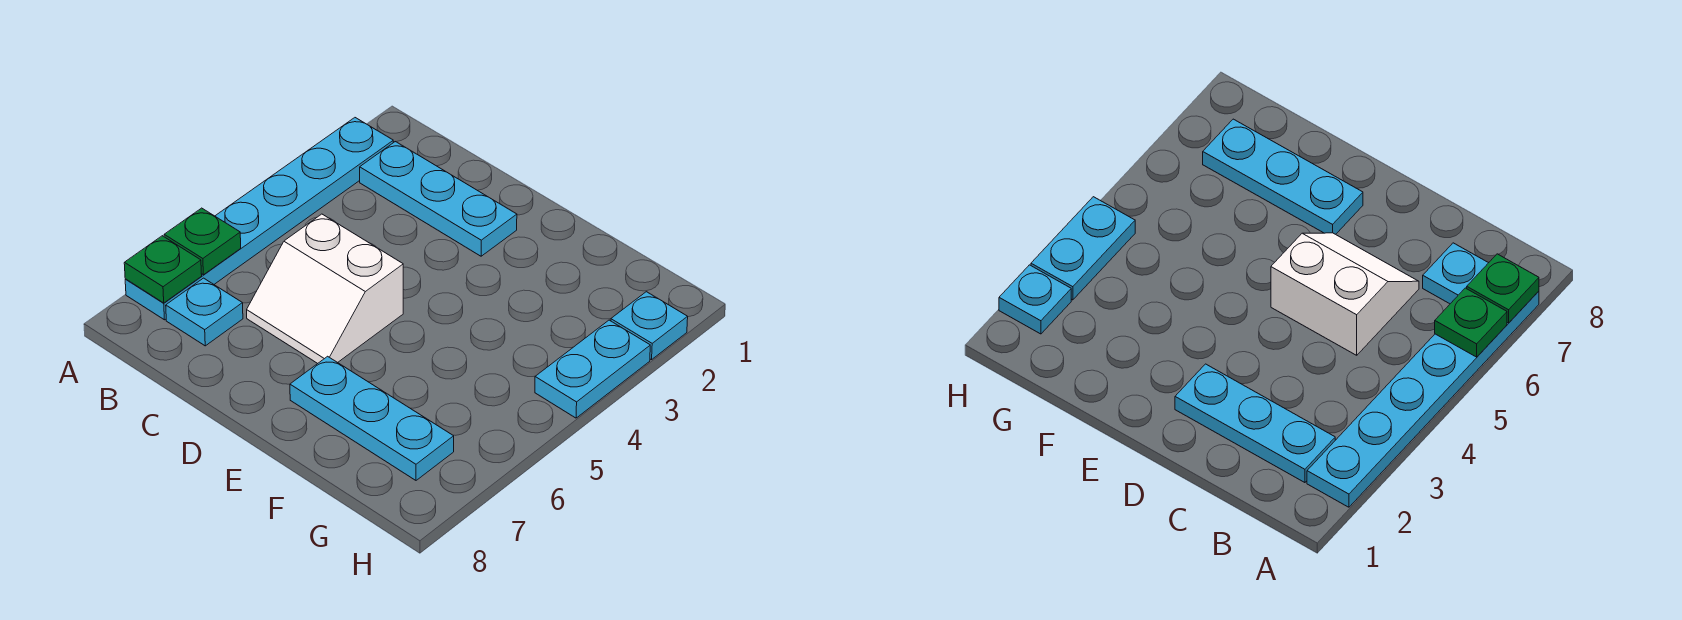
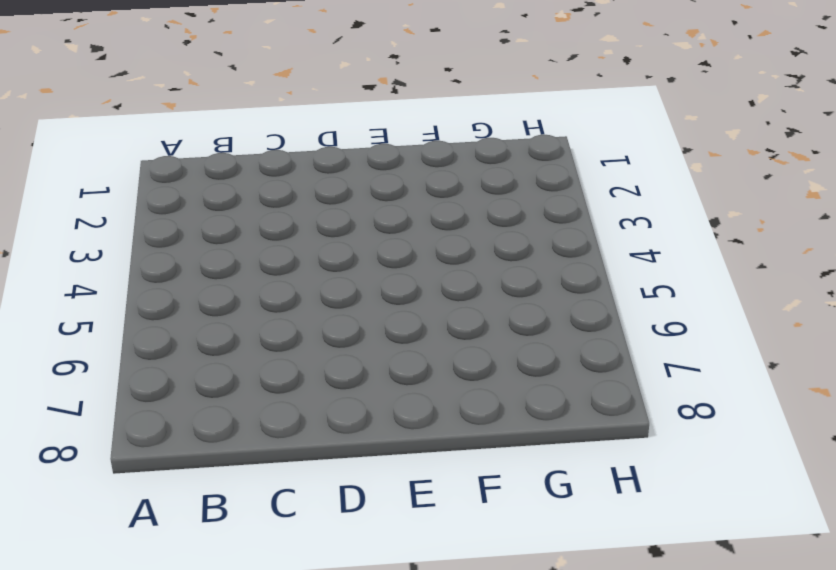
none -> cyan plate A2:A7 level 1
none -> cyan plate B2:D2 level 1

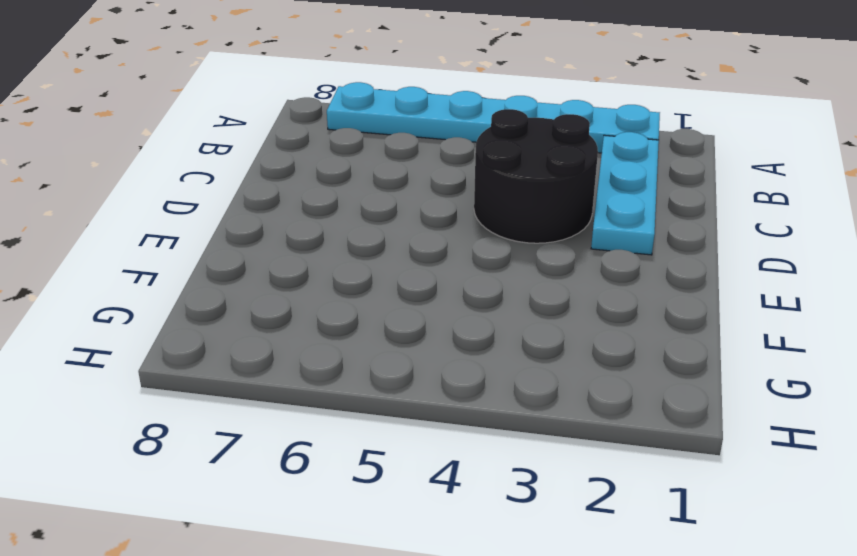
black round brick C3:D4 level 1 -> none
none -> cyan plate B7 level 1
none -> white slope C5:D6 level 1 top 5

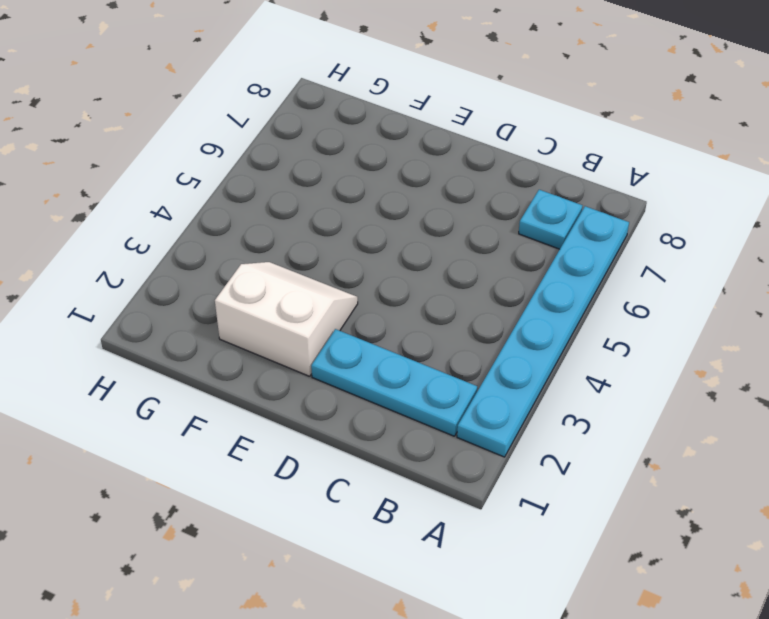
white slope E2:F3 level 1 top 2 -> white slope C5:D6 level 1 top 5
none -> cyan plate E7:G7 level 1
none -> cyan plate H2 level 1

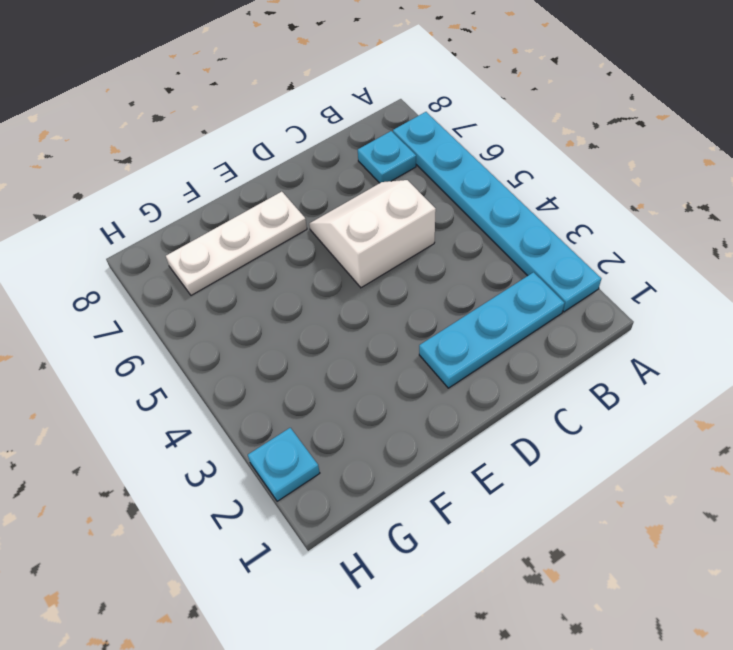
white plate E7:G7 level 1 -> cyan plate E7:G7 level 1
none -> cyan plate H3:H4 level 1
none -> green plate A6 level 2

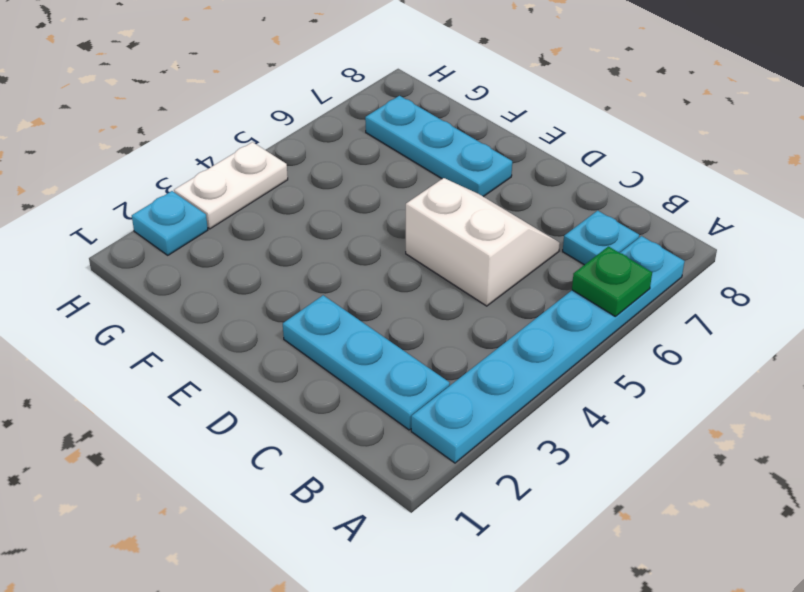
white plate H3:H4 level 1 -> cyan plate H3:H4 level 1
none -> green plate A7 level 2

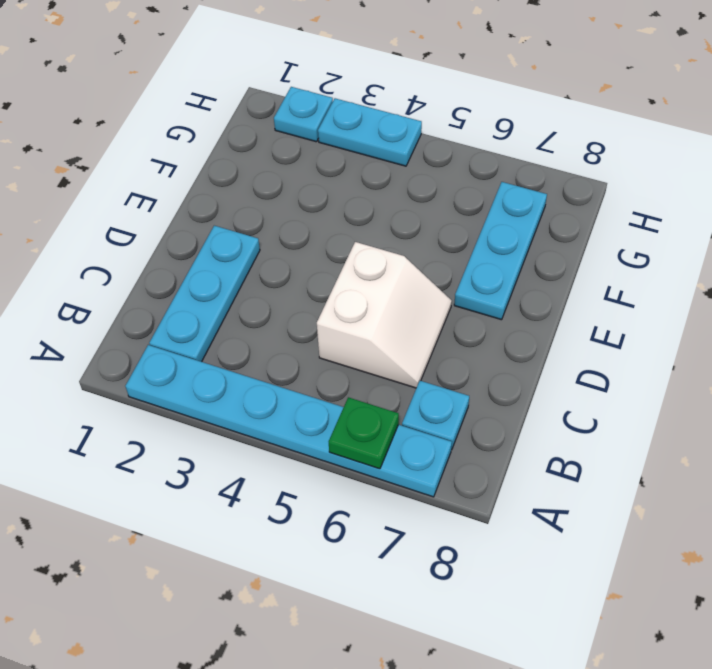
none -> green plate A7 level 2

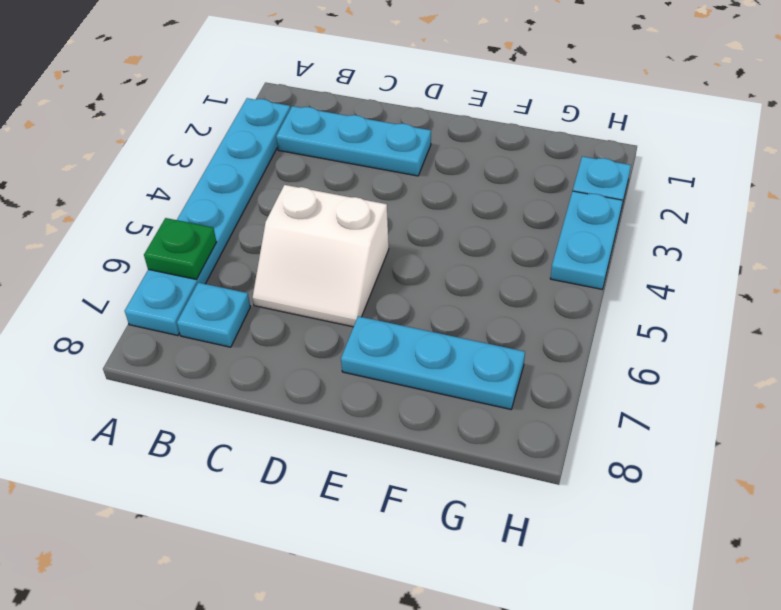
none -> green plate A7 level 2

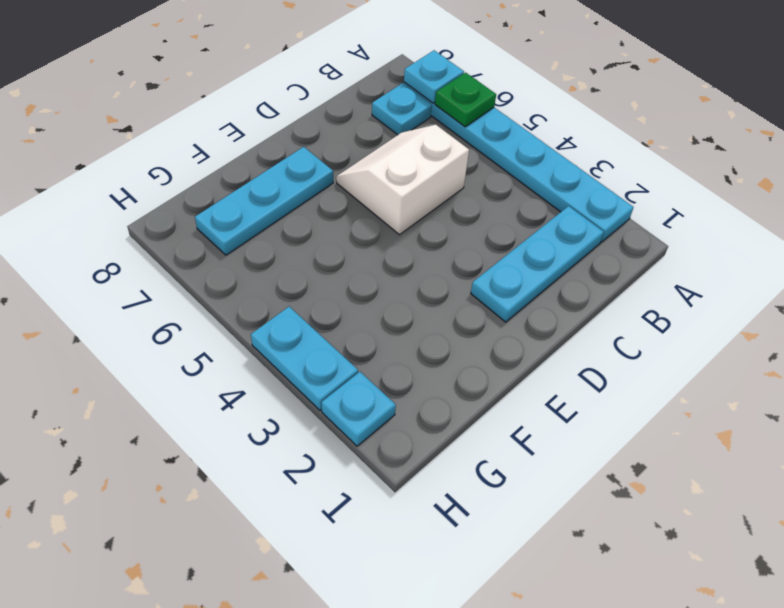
cyan plate A7 level 2 -> green plate A7 level 2

